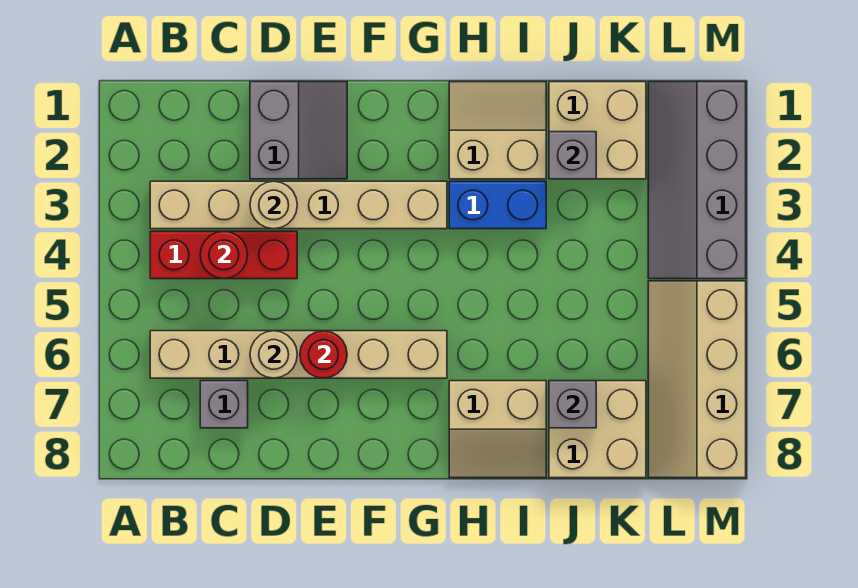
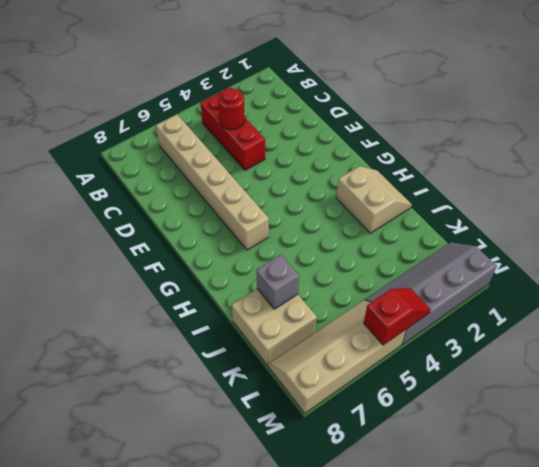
red slope M4:M5 level 2 top 5 -> none
none -> tan brick B3:G3 level 1
none -> grey brick C7 level 1
none -> grey slope D1:E2 level 1 top D

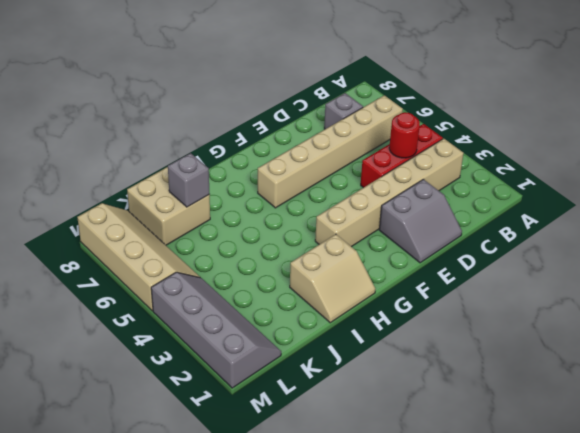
grey slope D1:E2 level 1 top 2 -> grey slope D1:E2 level 1 top D
none -> blue brick H3:I3 level 1
none -> tan slope H7:I8 level 1 top 7
none -> tan brick J1:K2 level 1

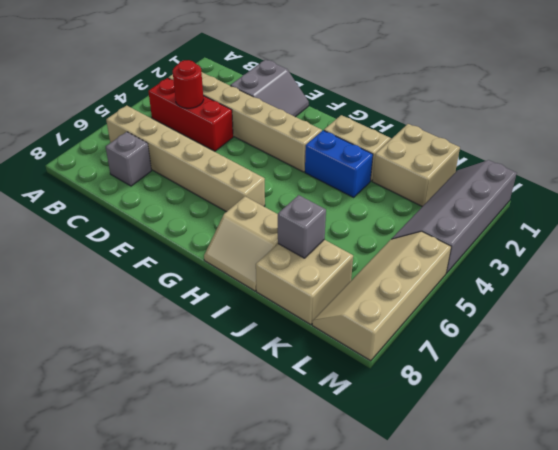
none -> tan round brick D3 level 2
none -> tan round brick D6 level 2
none -> red round brick E6 level 2

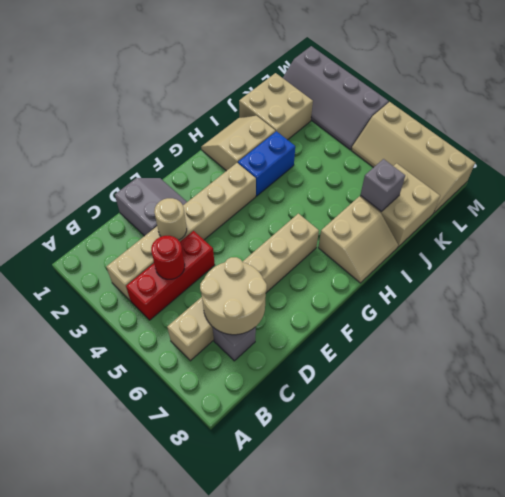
tan round brick C6:D7 level 2 -> tan round brick D6 level 2
none -> red round brick E6 level 2
none -> grey brick J2 level 2

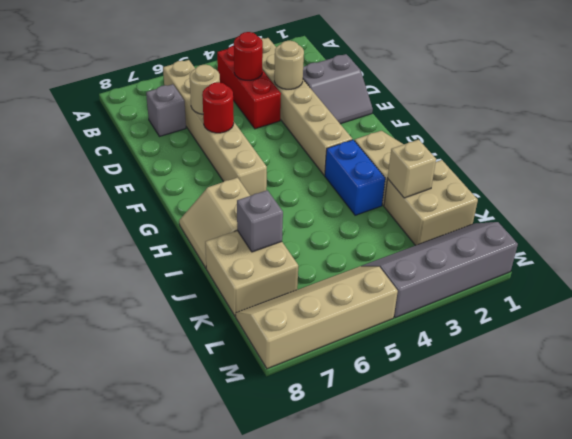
tan brick J2 level 2 -> grey brick J2 level 2

